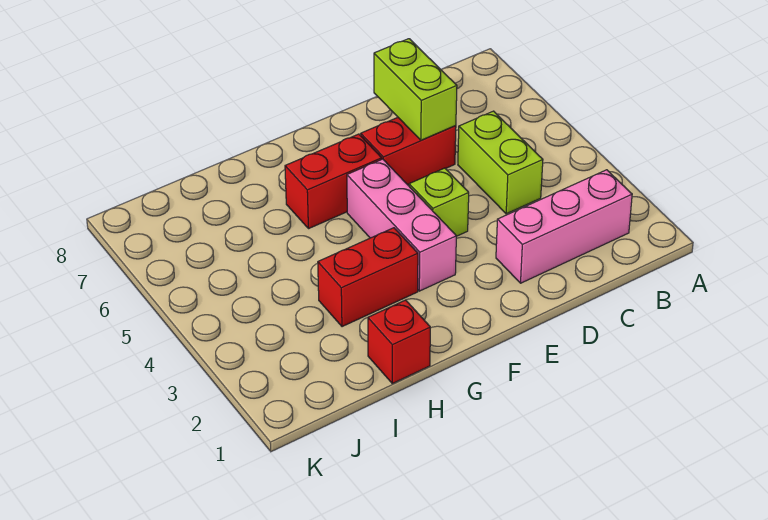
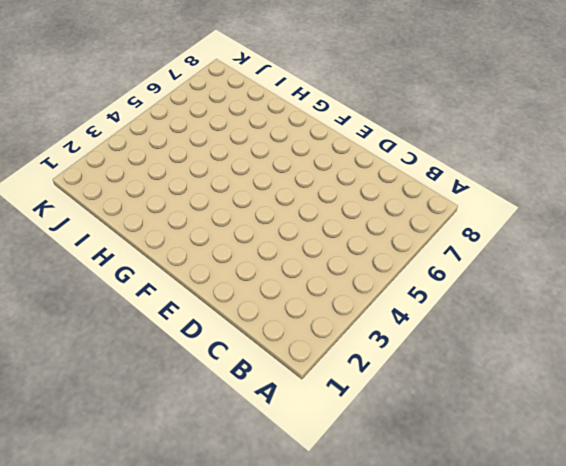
none -> pink brick B2:D2 level 1
none -> lime brick C4:C5 level 1

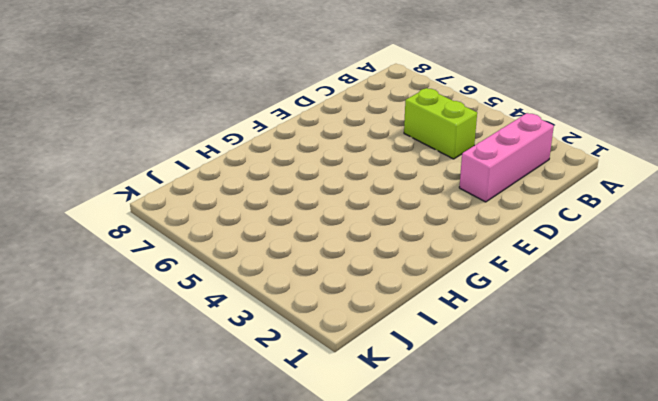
none -> red brick D6:E6 level 1
none -> lime brick E4 level 1

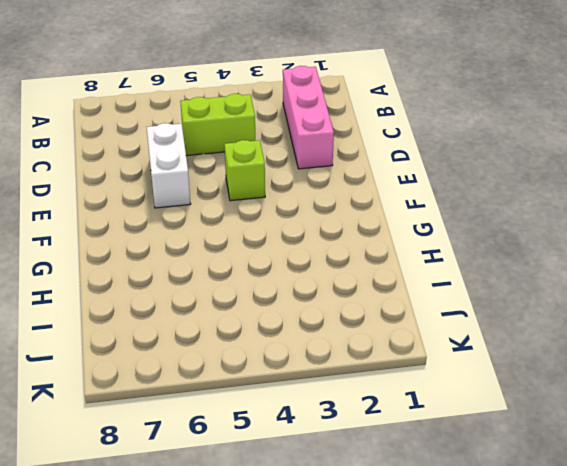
white brick D6:E6 level 1 -> red brick D6:E6 level 1
none -> pink brick F3:F5 level 1
none -> red brick F6:G6 level 1

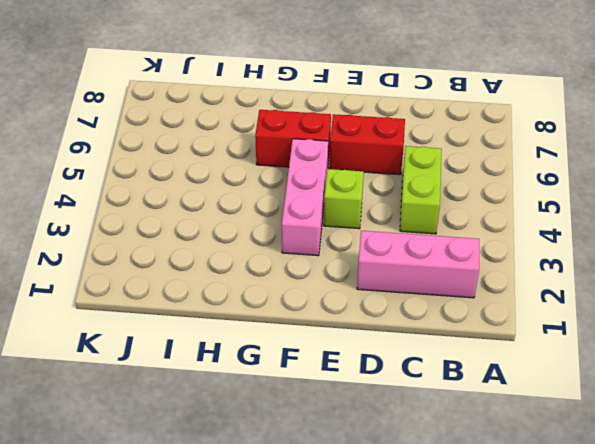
none -> red brick G3:H3 level 1
none -> red brick H1 level 1

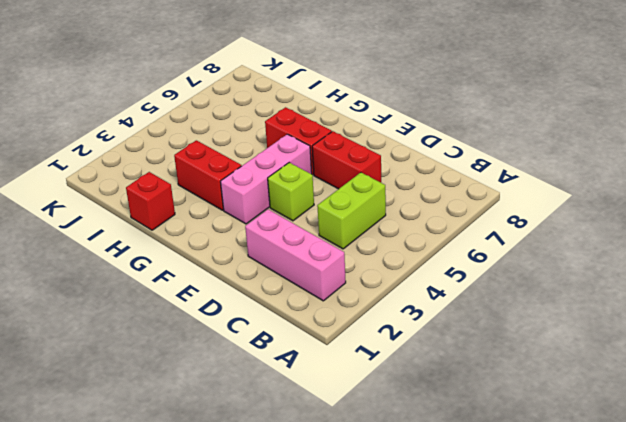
none -> lime brick D6:D7 level 2

